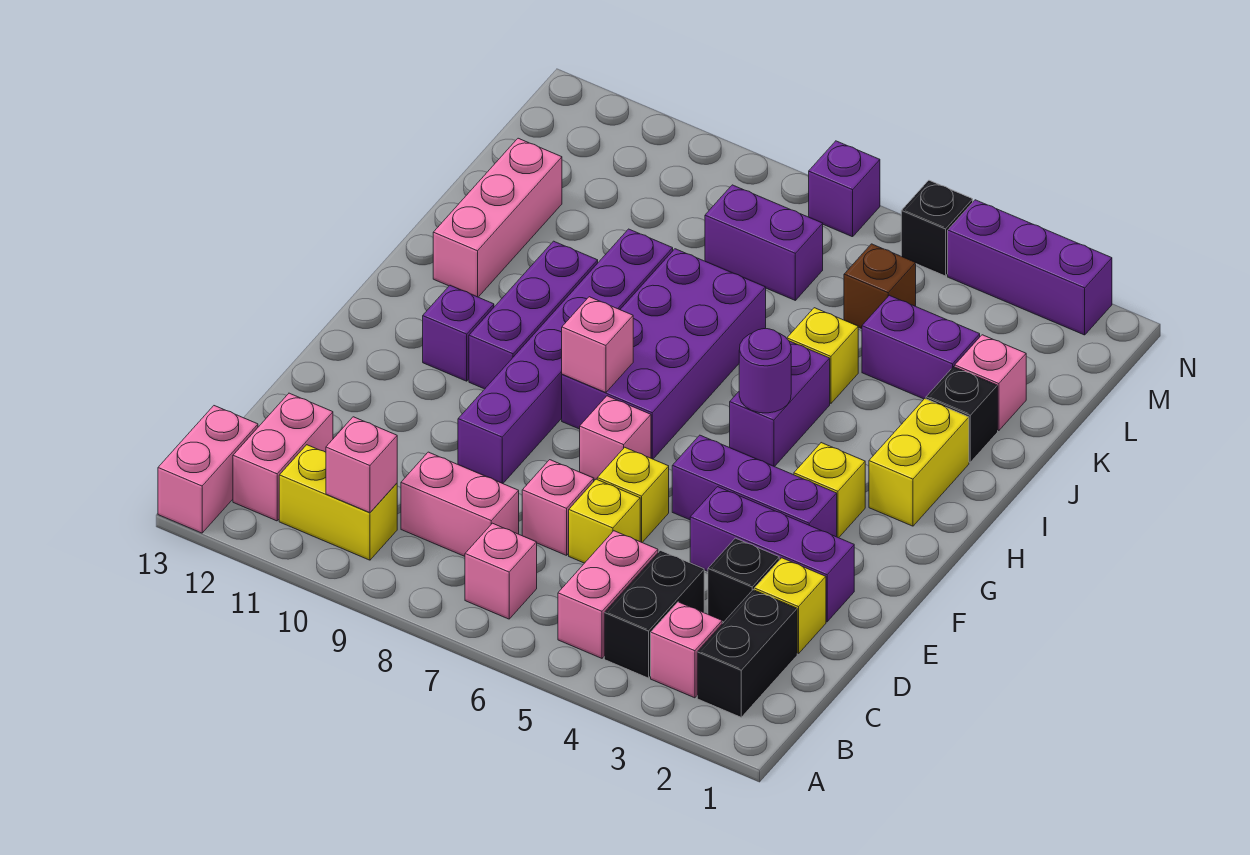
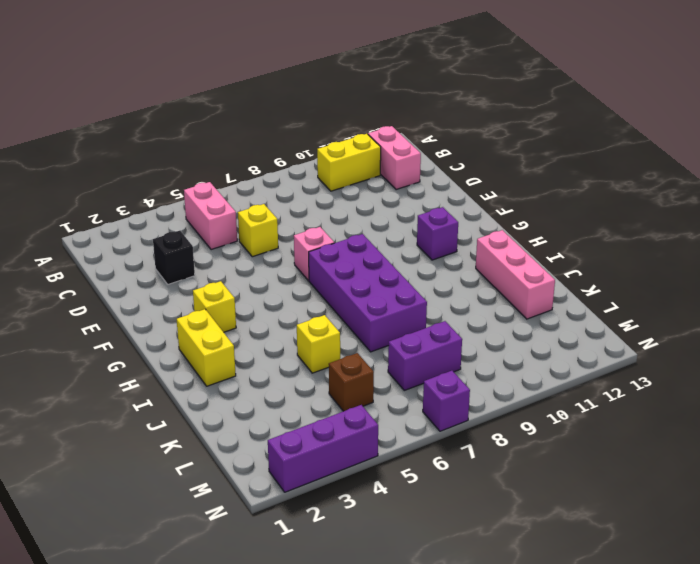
none -> pink brick A13:B13 level 1
none -> black brick B2:C2 level 1
none -> pink brick B3 level 1
none -> black brick B4:C4 level 1

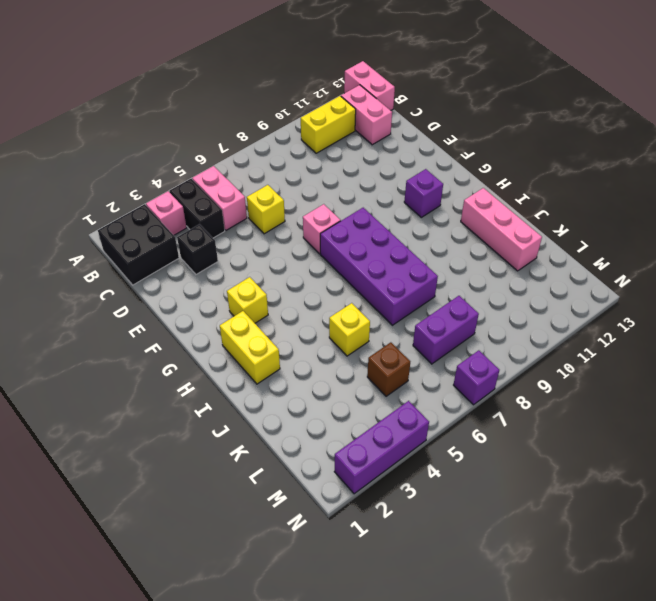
black brick B1:C2 level 1 -> black brick B2:C2 level 1
none -> pink brick B7 level 1
none -> pink brick C8:C9 level 1
none -> yellow brick D2 level 1
none -> pink brick D7 level 1

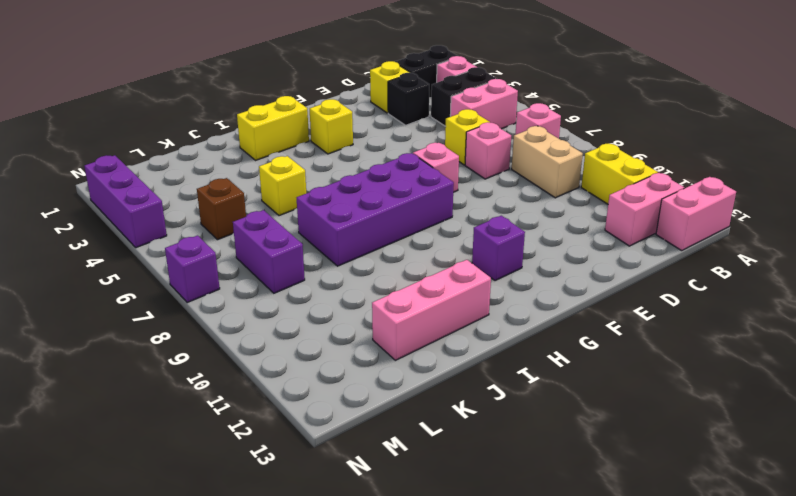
tan brick C8:C9 level 1 -> pink brick C8:C9 level 1
none -> purple brick E2:E4 level 1
none -> yellow brick E6 level 1
none -> purple brick E9:J9 level 1
none -> purple brick F3:F5 level 1

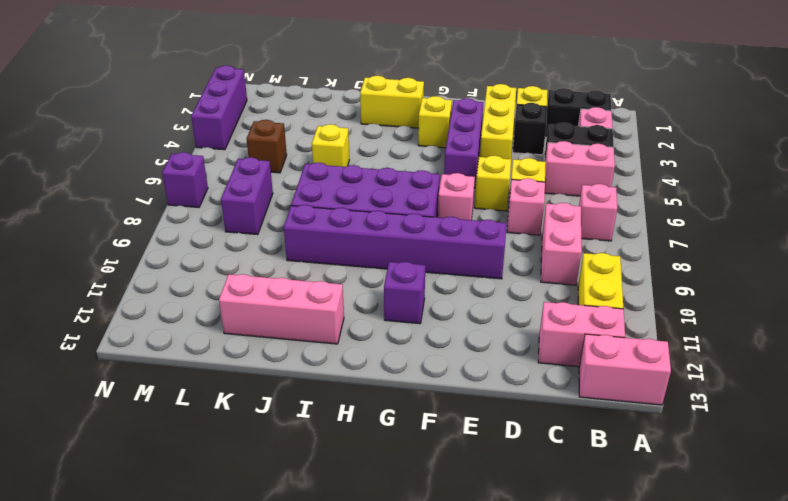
yellow brick E2:E4 level 1 -> purple brick E2:E4 level 1
none -> purple brick G10:I10 level 1
none -> purple brick H5:I5 level 1
none -> black brick J2 level 1
none -> pink brick K2 level 1

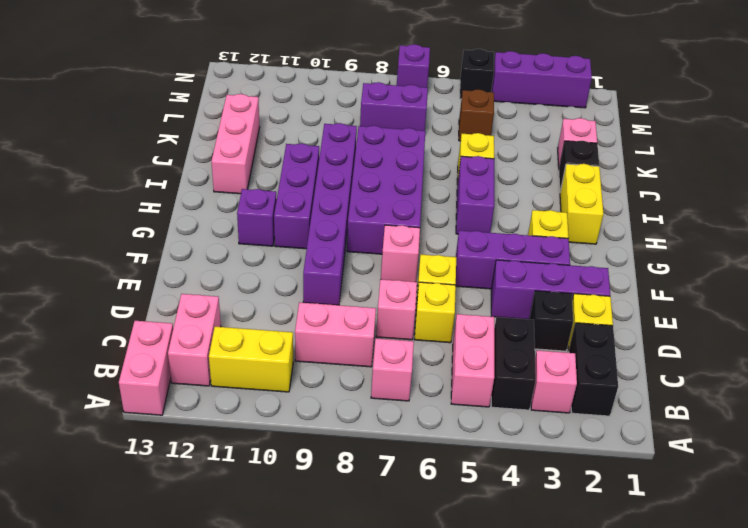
none -> purple brick K3:K4 level 1
none -> pink brick B10 level 2
none -> pink brick G8 level 2
none -> purple round brick H5 level 2

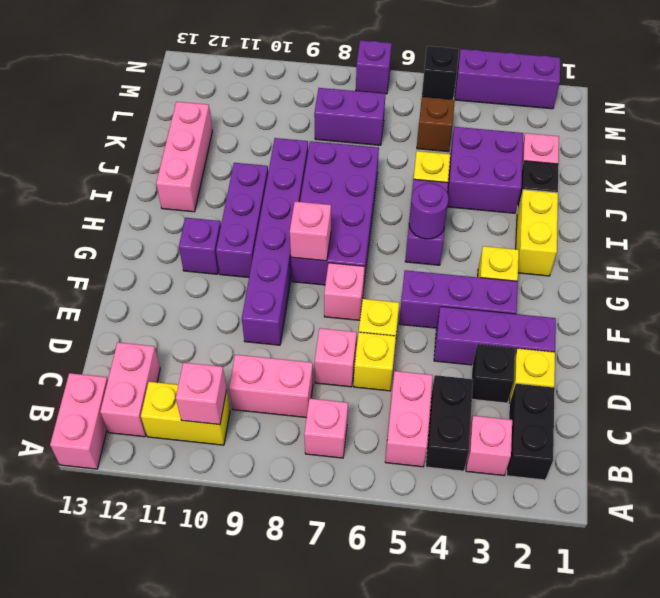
purple brick J3:K4 level 1 -> purple brick K3:K4 level 1

